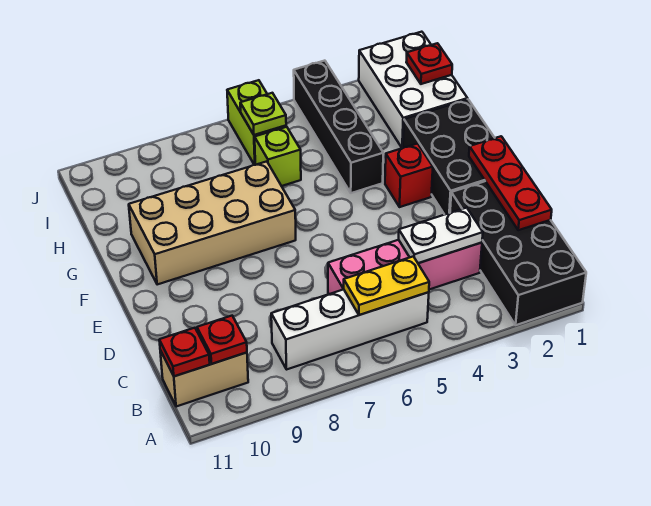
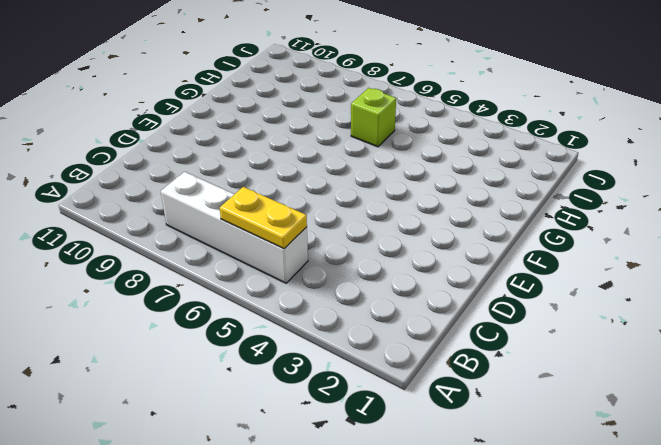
none -> black brick A1:D2 level 1
none -> tan brick B10:B11 level 1
none -> pink brick C3:C6 level 1

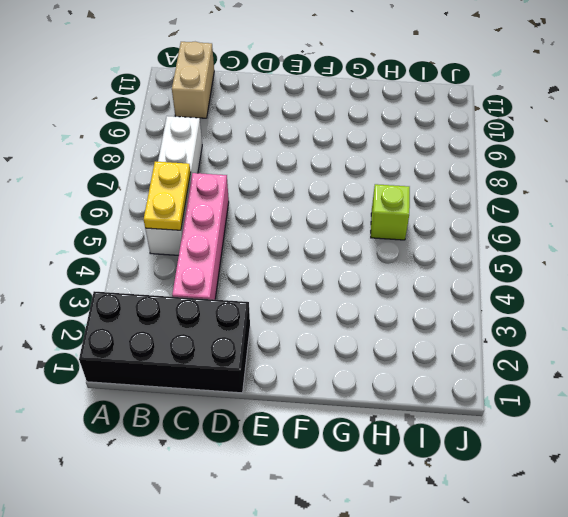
none -> black brick E1:G2 level 1
none -> red brick F3 level 1
none -> tan brick F7:G10 level 1

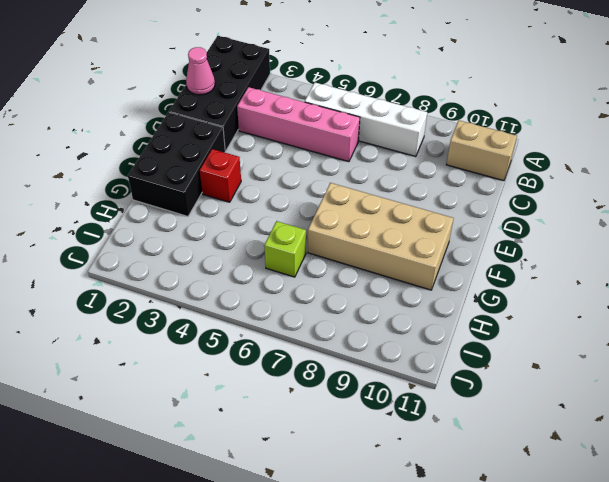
pink cone C1 level 2 -> red plate C1:E1 level 2
none -> black brick G4:J4 level 1
none -> white brick H1:J2 level 1
none -> lime brick I6:J6 level 1

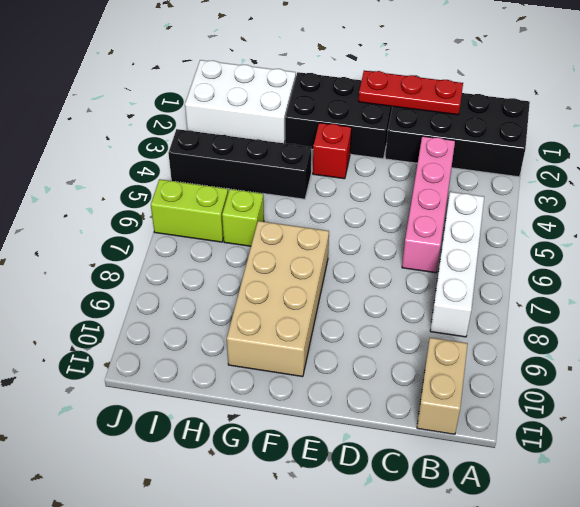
none -> yellow plate B5:B6 level 2
none -> red plate B10 level 2
none -> red plate B11 level 2

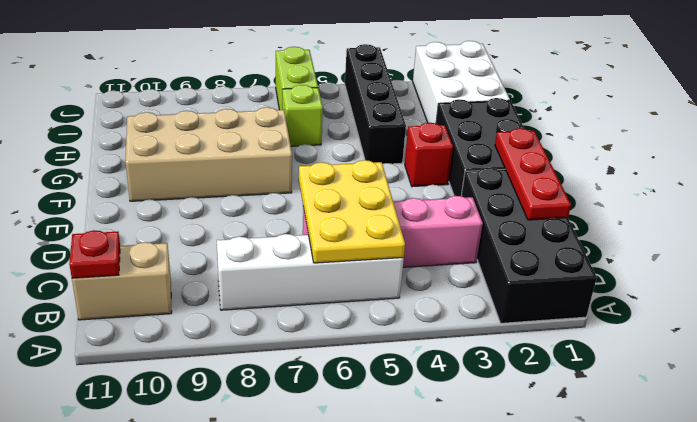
yellow plate B5:D6 level 2 -> yellow plate B5:B6 level 2
none -> red plate B10 level 2
none -> white plate C3:C4 level 2
none -> red plate I1 level 2

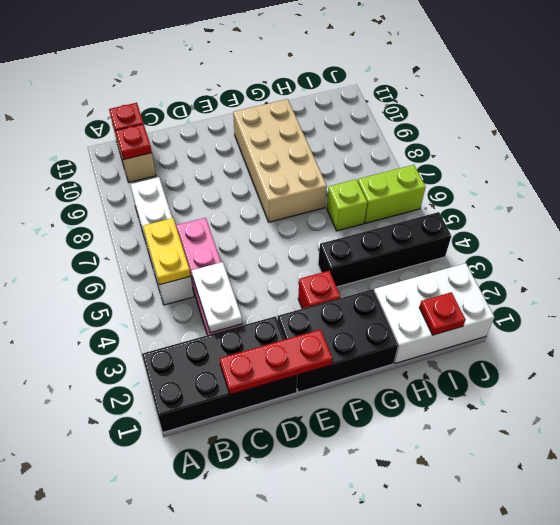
none -> lime plate I6 level 2

